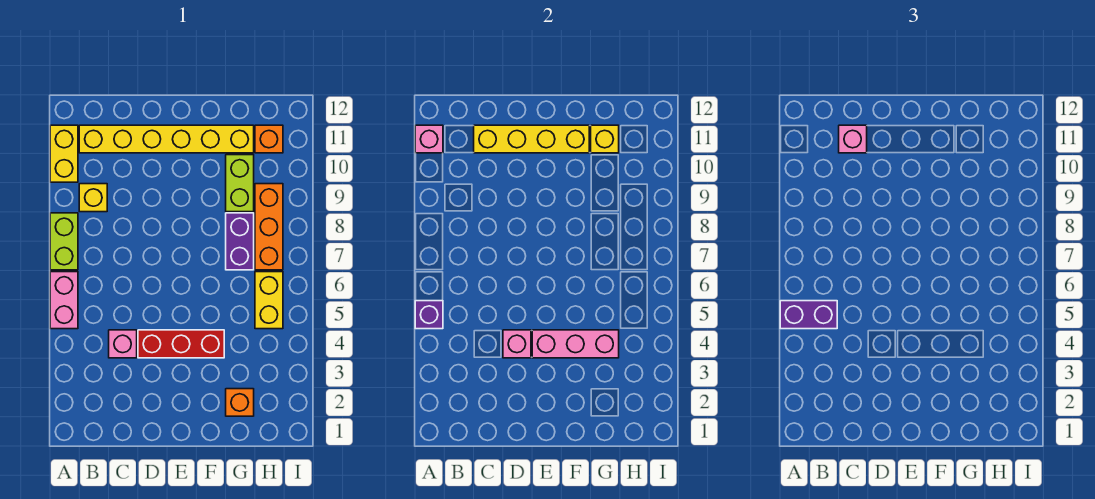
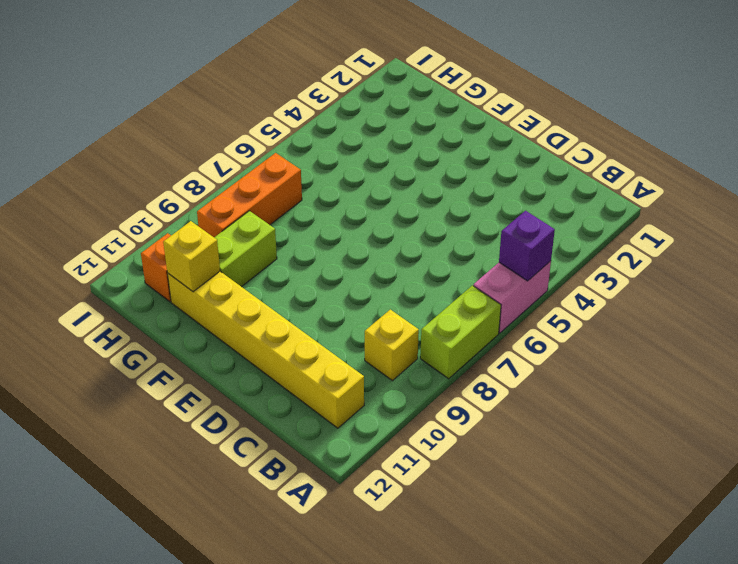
none -> yellow brick A10:A11 level 1
none -> pink brick C4 level 1
none -> red brick D4:F4 level 1

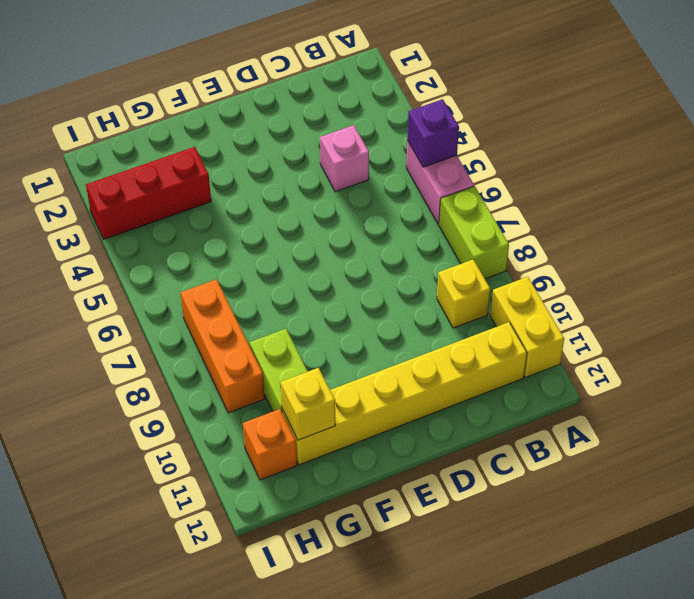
red brick G3:I3 level 1 -> red brick D4:F4 level 1
none -> orange brick G2 level 1
none -> purple brick G7:G8 level 1
none -> yellow brick H5:H6 level 1

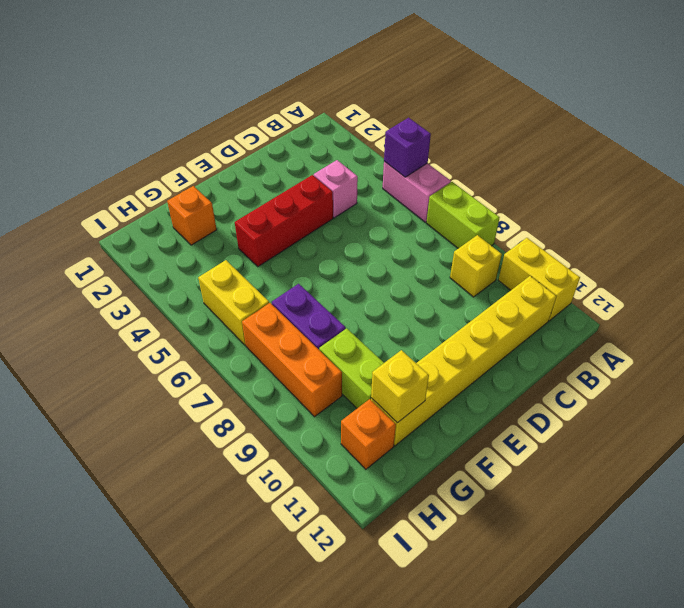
none -> pink brick A11 level 2
none -> yellow brick C11:F11 level 2
none -> pink brick D4 level 2

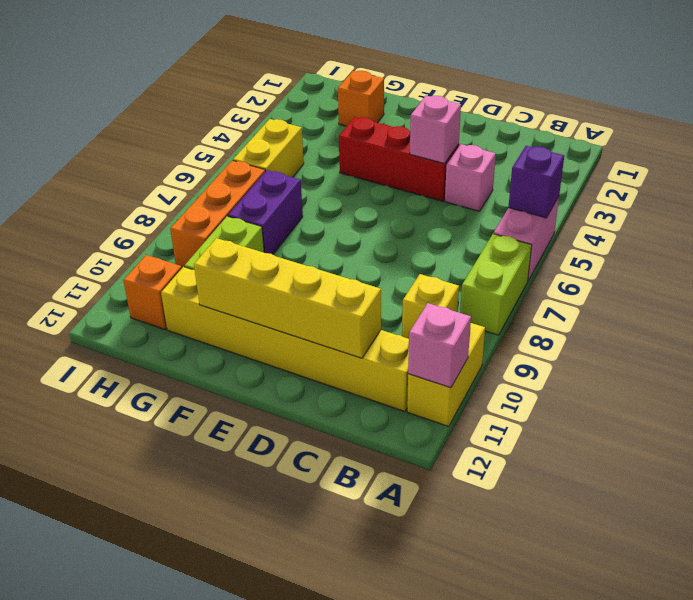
none -> pink brick E4:G4 level 2
none -> yellow brick G11 level 2
none -> purple brick A5:B5 level 3

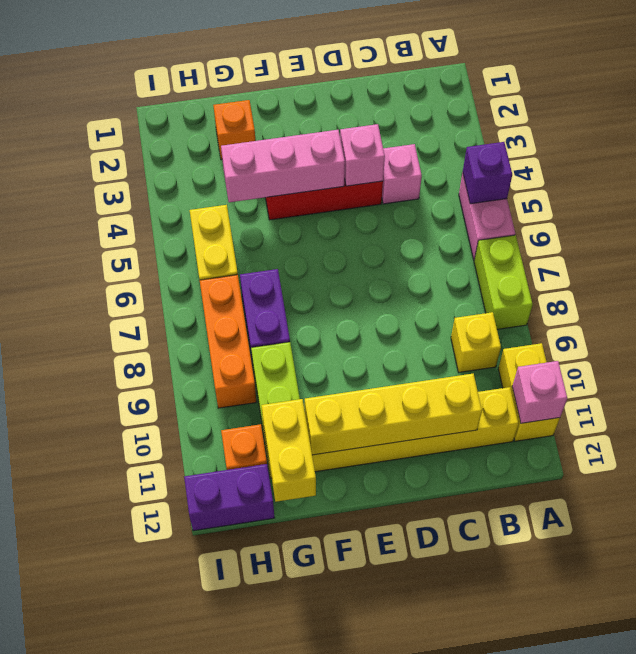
yellow brick G11:G12 level 2 -> yellow brick G11 level 2
purple brick H12:I12 level 1 -> purple brick A5:B5 level 3
none -> pink brick C11 level 3

